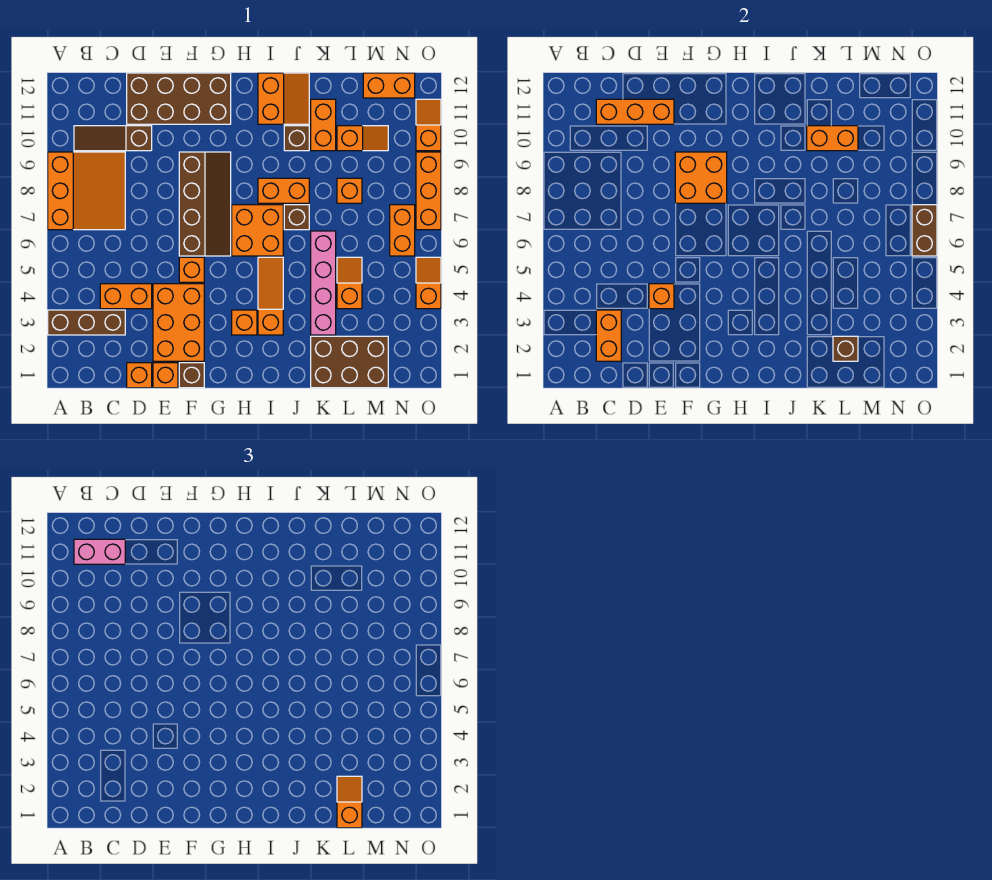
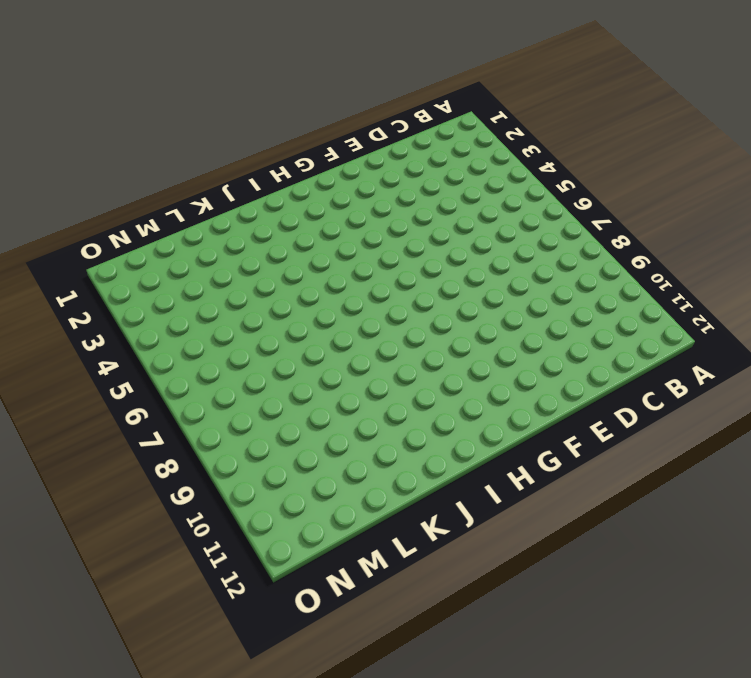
none -> brown brick A3:C3 level 1
none -> orange slope A7:C9 level 1 top A
none -> brown slope B10:D10 level 1 top D
none -> orange brick C4:D4 level 1

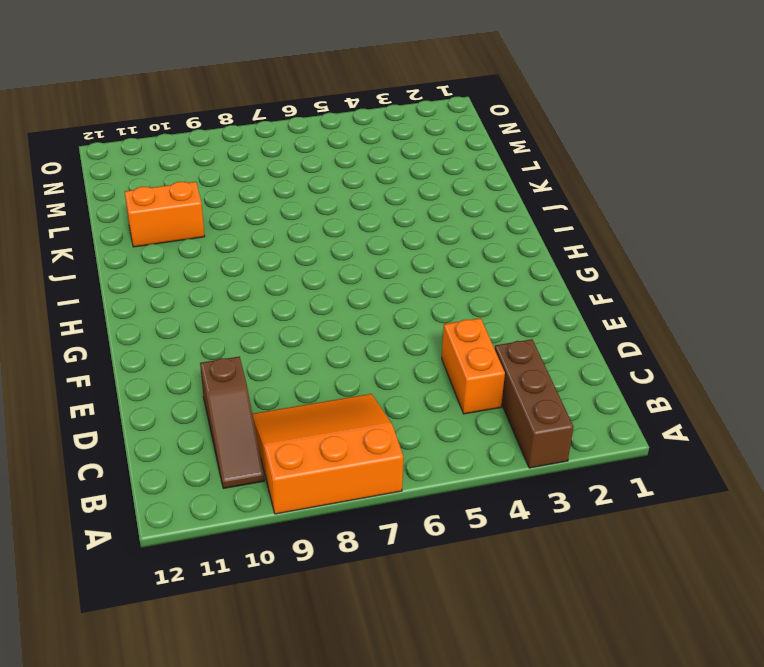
none -> orange brick D1 level 1
none -> brown brick D11:G12 level 1
none -> orange brick E1 level 1
none -> orange brick E2:F4 level 1

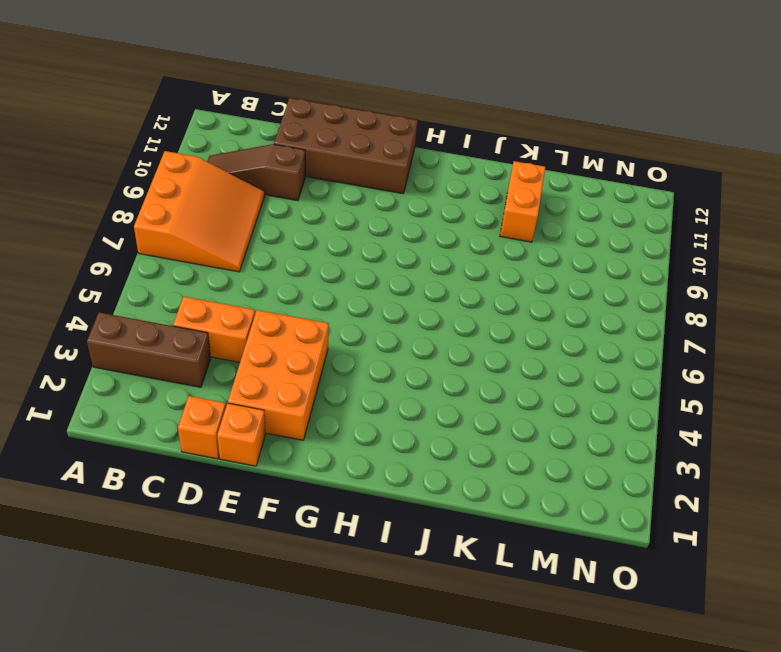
none -> brown brick F1 level 1
none -> orange brick F5 level 1
none -> brown slope F6:G9 level 1 top F
none -> orange brick H3 level 1

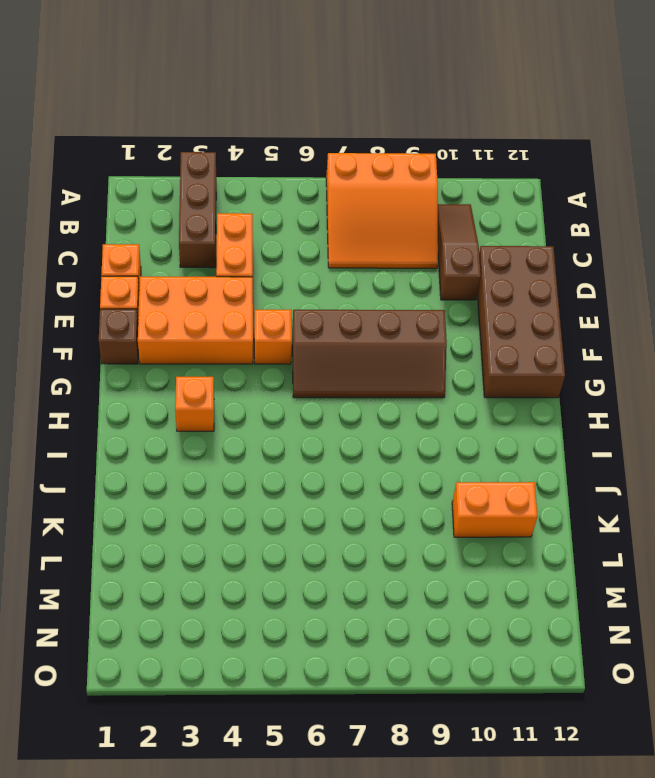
none -> orange brick H6:I7 level 1
none -> orange slope I3:I5 level 1 top 3
none -> orange brick I8:J8 level 1
none -> orange slope I11:J12 level 1 top I

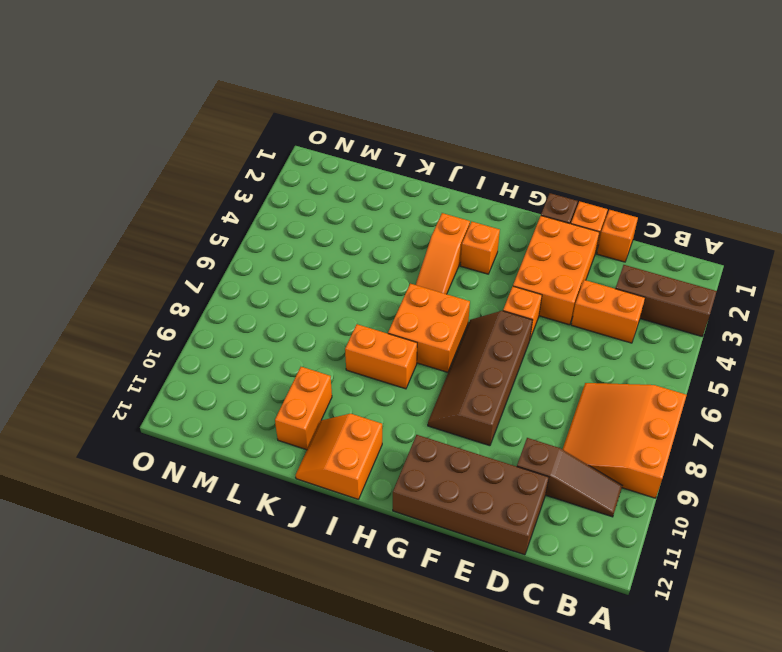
none -> brown brick J7 level 1
none -> brown brick J10 level 1
none -> brown brick K1:M2 level 1
none -> pink brick K3:K6 level 1

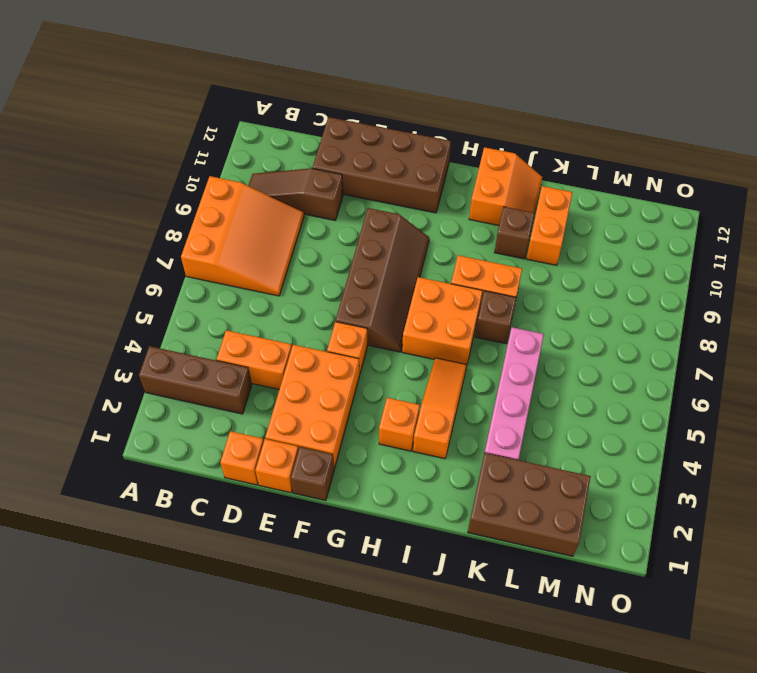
none -> orange slope L4:L5 level 1 top 4
none -> orange brick L8 level 1
none -> orange slope L10:M10 level 1 top L
none -> orange brick M12:N12 level 1

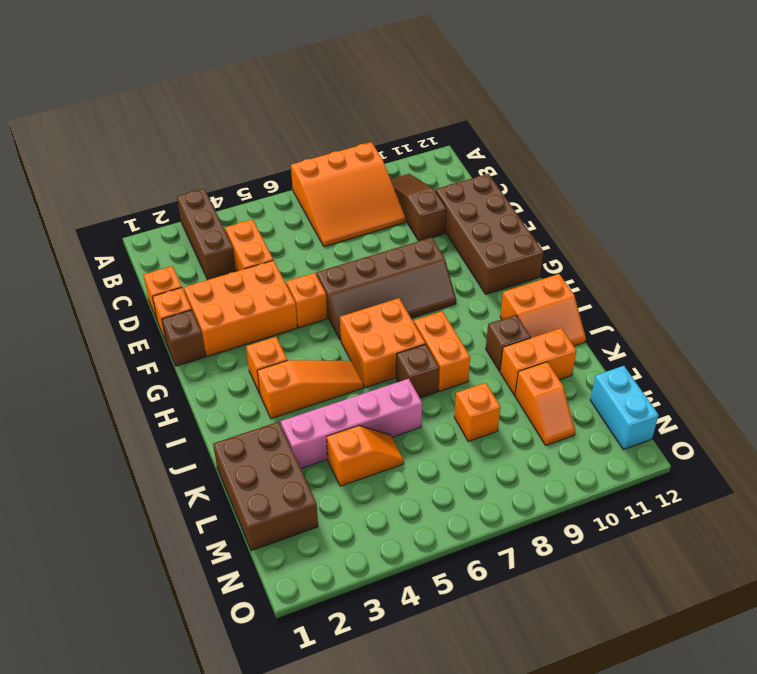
cyan brick M12:N12 level 1 -> orange brick M12:N12 level 1
none -> orange brick N6:N7 level 1
none -> orange slope O4:O5 level 1 top 4
none -> orange brick O7:O9 level 1
none -> orange slope O10:O11 level 1 top 10

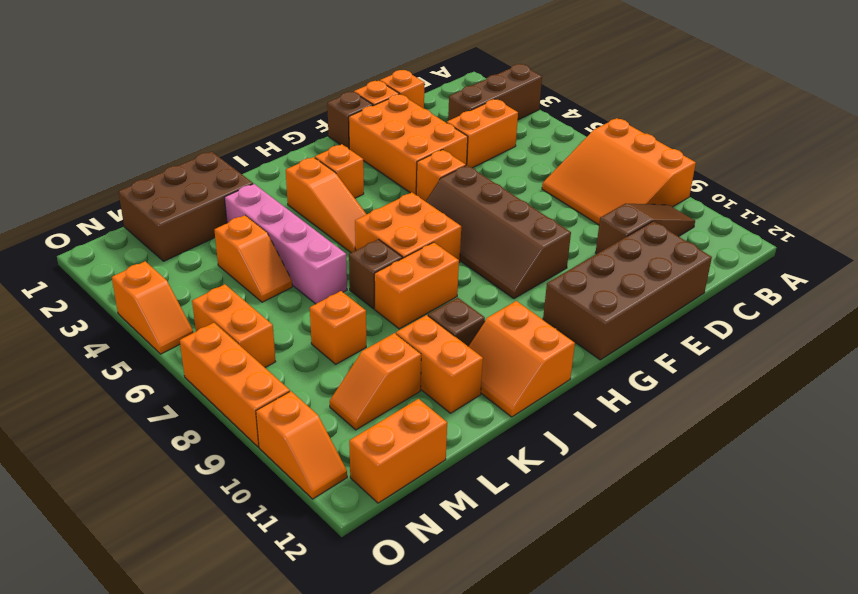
none -> orange brick C2:C3 level 2
none -> orange brick C11:E11 level 2
none -> orange brick E4 level 2
none -> orange brick F8:G9 level 2

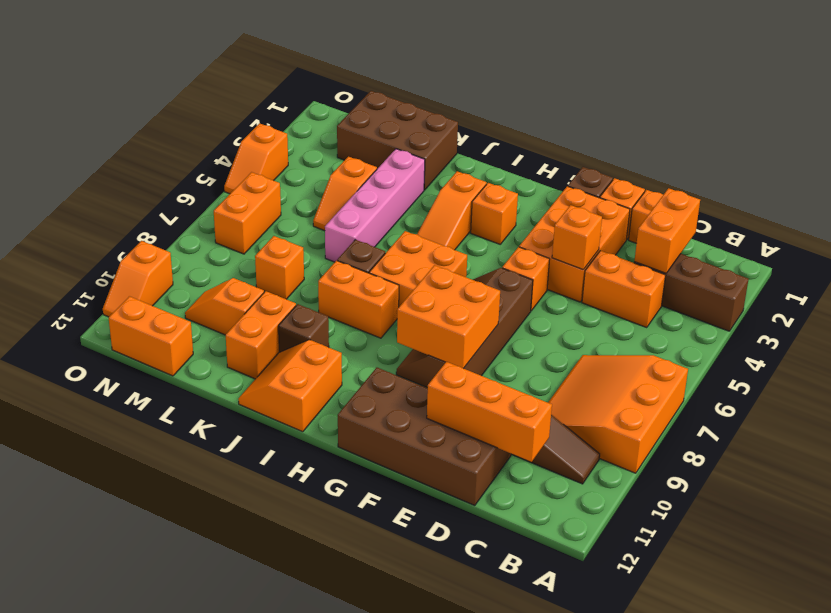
none -> orange brick O7:O9 level 1
none -> orange brick K10:L10 level 2
none -> brown brick L2 level 2
none -> brown brick O6:O7 level 2

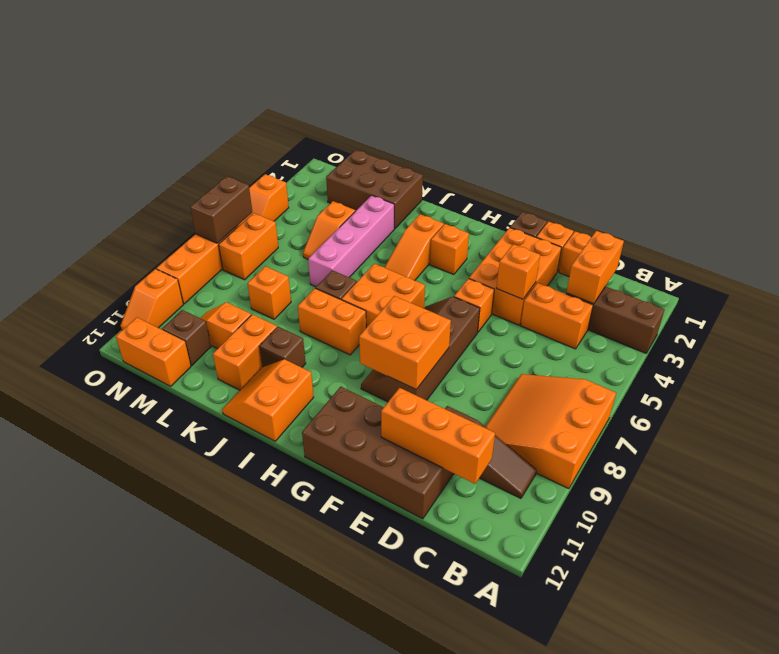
brown brick M11 level 1 -> brown brick L2 level 2
none -> orange brick K10:L10 level 2
none -> pink brick B11:C11 level 3
none -> orange slope L1:L2 level 3 top 1

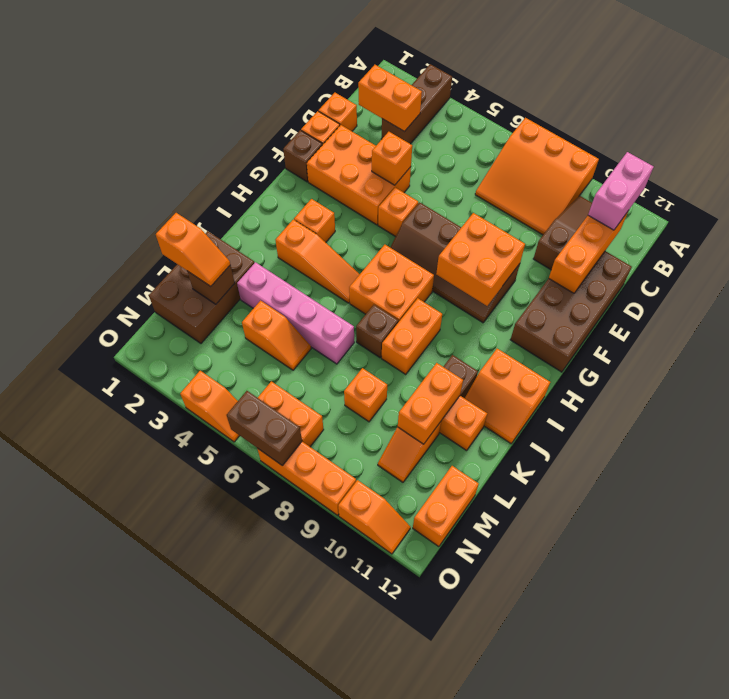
none -> orange brick C4:D4 level 1

